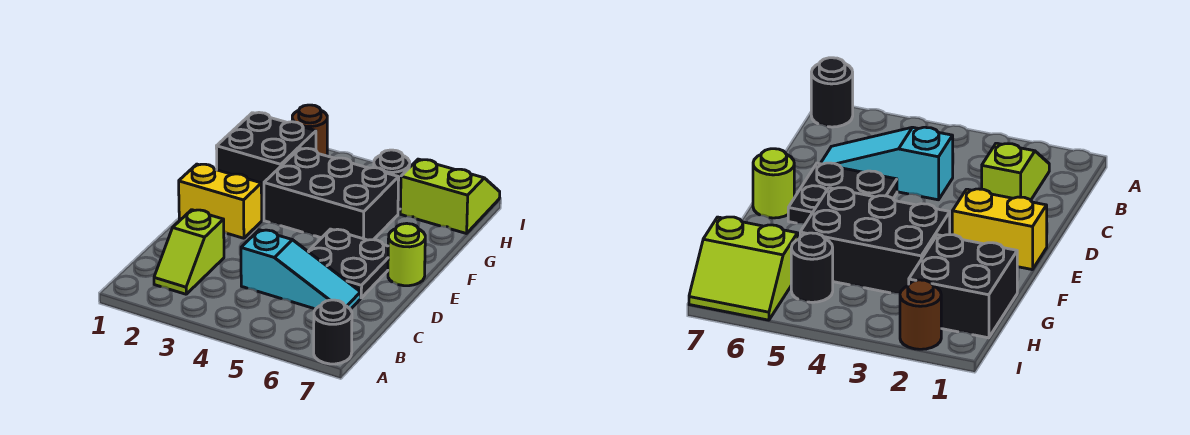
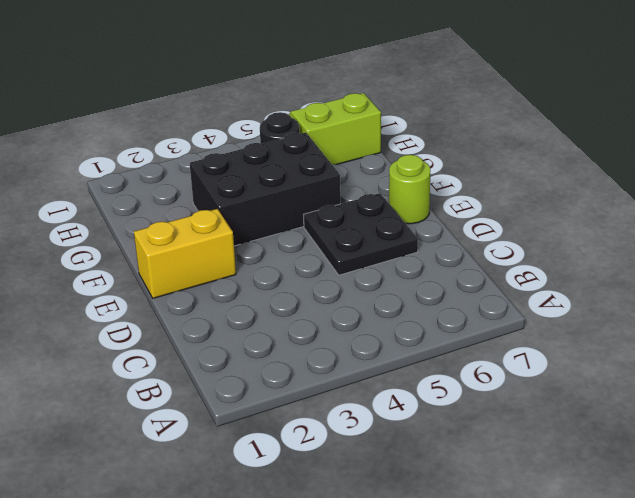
none -> black round brick A7 level 1
none -> lime slope B2:C2 level 1 top C

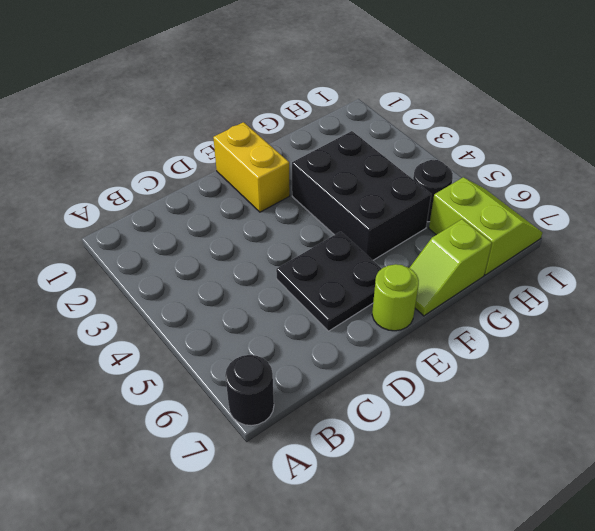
lime slope F7:G7 level 1 top G -> lime slope B2:C2 level 1 top C
none -> cyan slope C4:C6 level 1 top 4
none -> black brick G1:H2 level 1

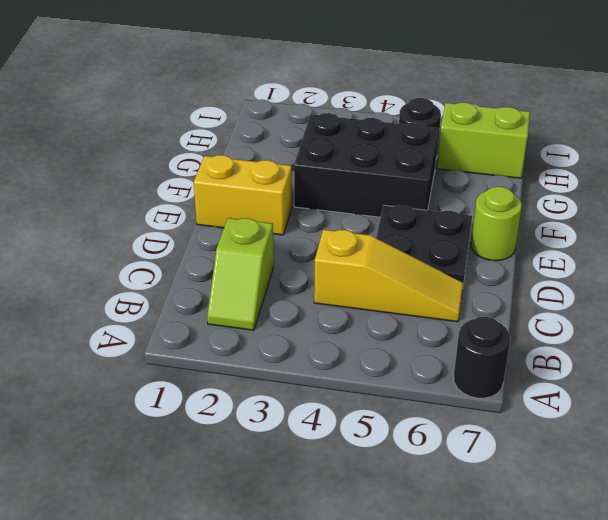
yellow slope C4:C6 level 1 top 4 -> cyan slope C4:C6 level 1 top 4
none -> black brick G1:H2 level 1
none -> brown round brick I2 level 1

